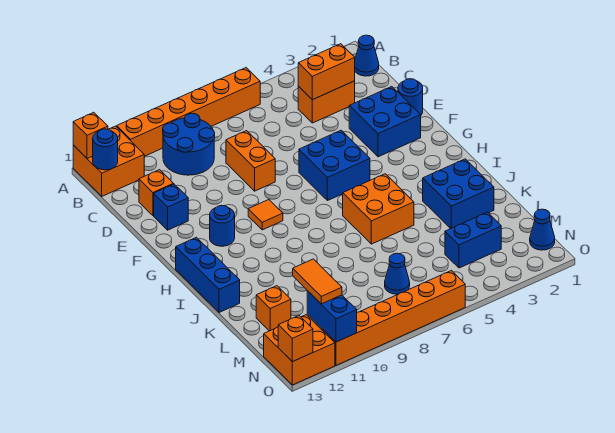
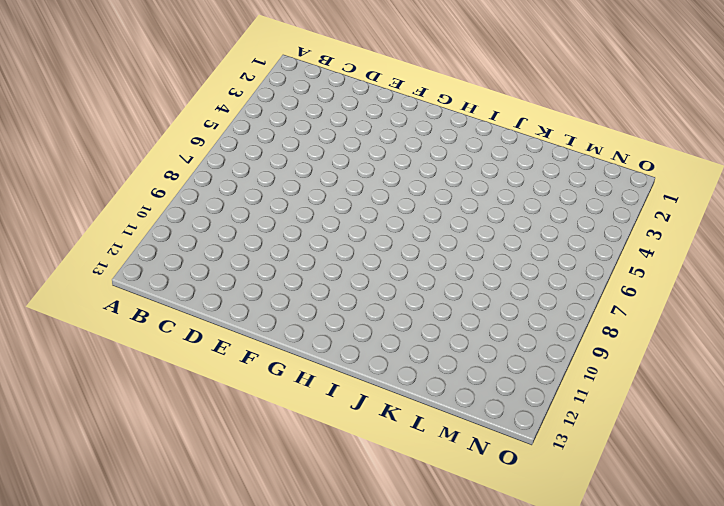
none -> orange brick A6:A11 level 1
none -> orange brick A12:B13 level 1
none -> blue cone B1 level 1

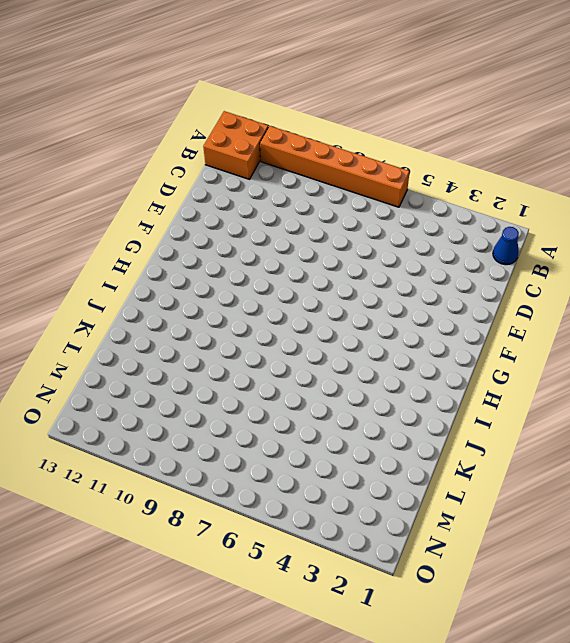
none -> blue round brick B9:C10 level 1
none -> orange brick C3:C4 level 1
none -> orange brick D8:E8 level 1

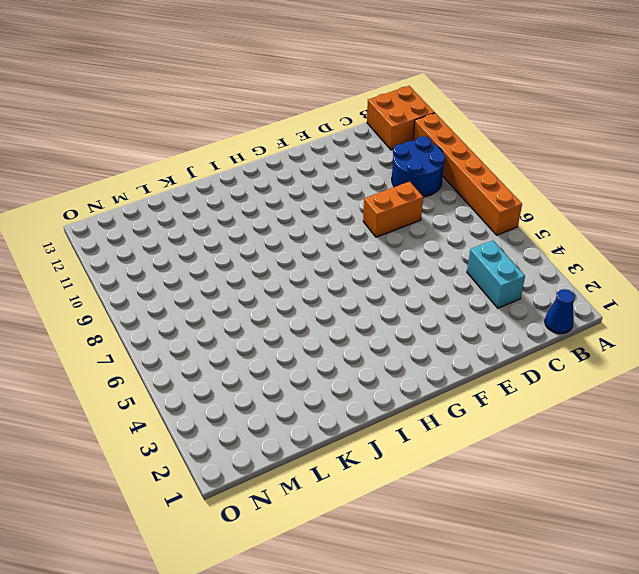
cyan brick C3:C4 level 1 -> orange brick C3:C4 level 1
none -> orange brick D12 level 1
none -> blue round brick E1 level 1
none -> blue brick E2:F3 level 1

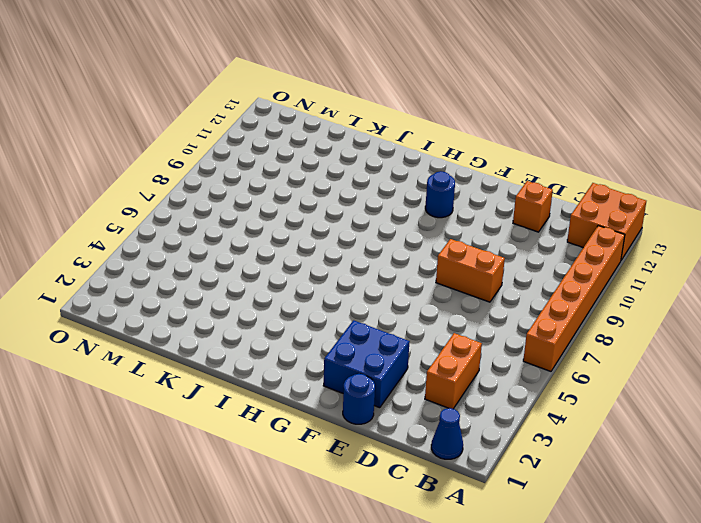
none -> blue round brick B9:C10 level 1
none -> blue brick E12 level 1
none -> blue brick F5:G6 level 1

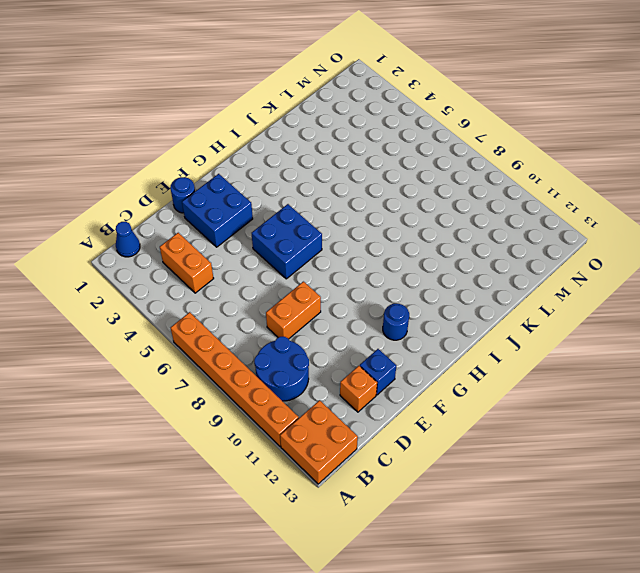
none -> orange tile G9 level 1
none -> blue brick H13:J13 level 1
none -> orange brick I5:J6 level 1

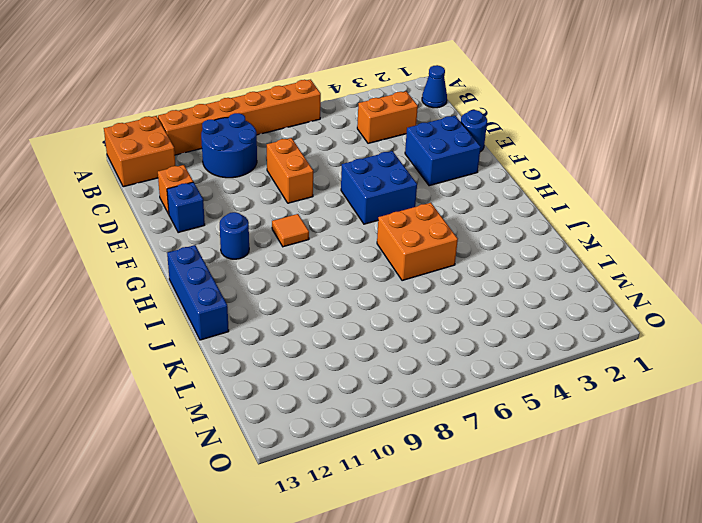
none -> blue brick J2:K3 level 1
none -> orange brick L12 level 1
none -> blue brick M3:M4 level 1

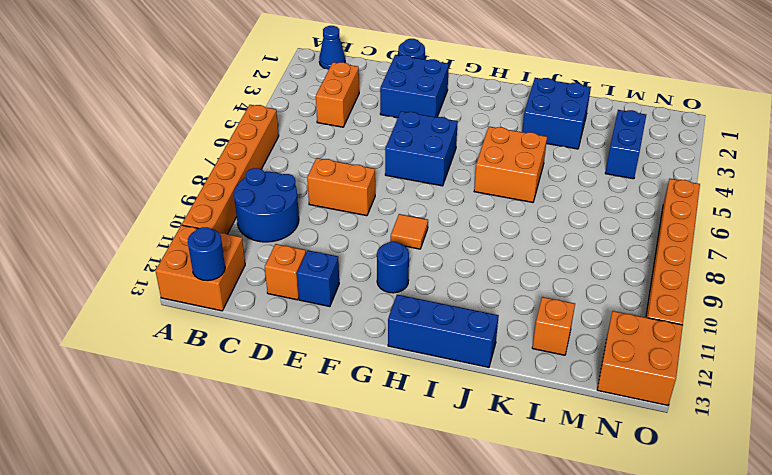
none -> blue cone M7 level 1
none -> blue cone N1 level 1
none -> orange brick A13 level 2

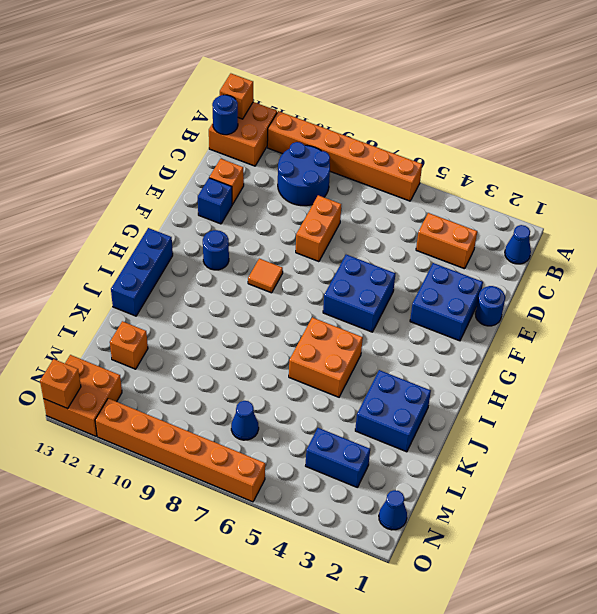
none -> orange brick C3:C4 level 2
none -> blue brick N11:O11 level 2
none -> orange tile M11:N11 level 3

